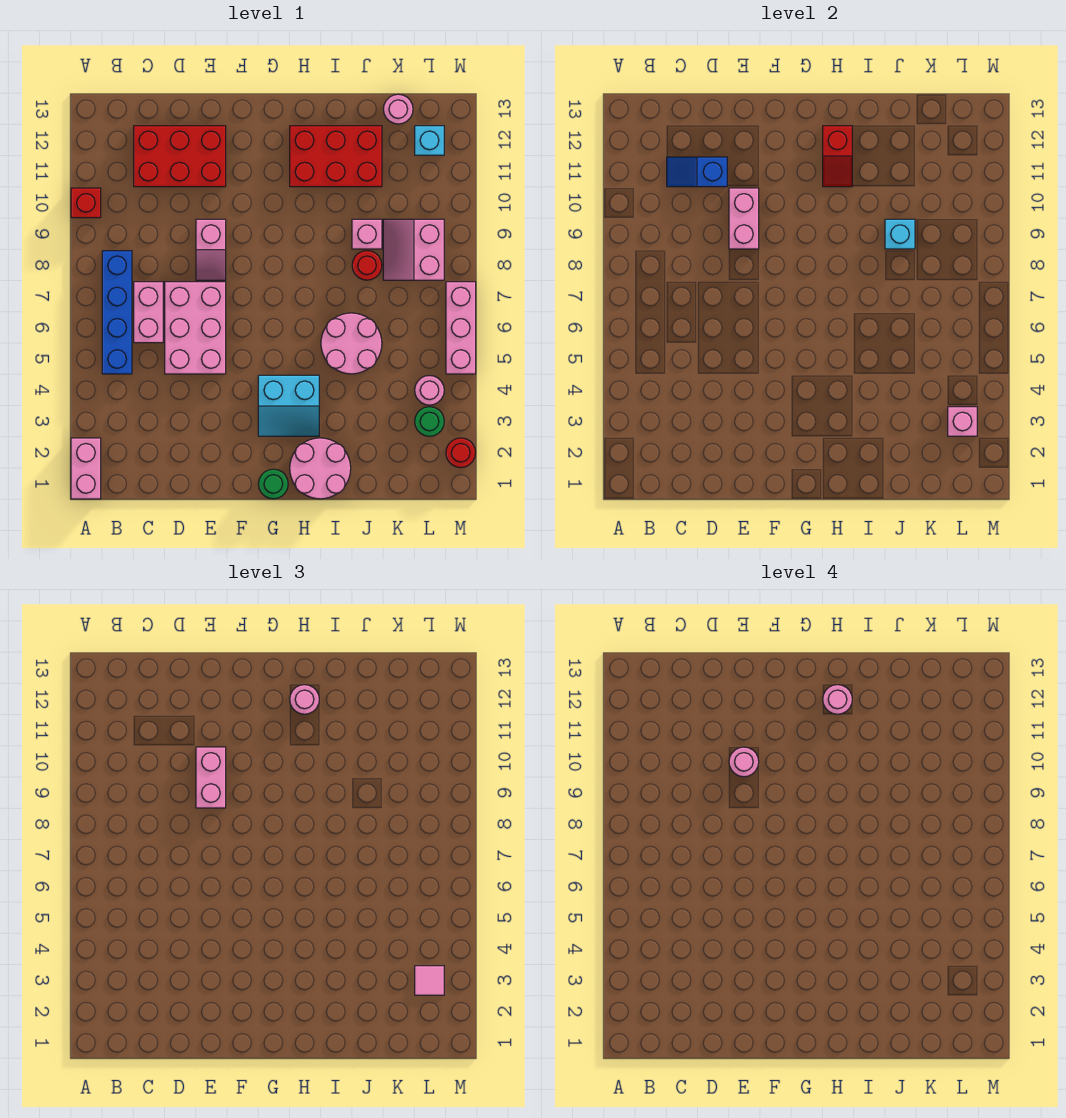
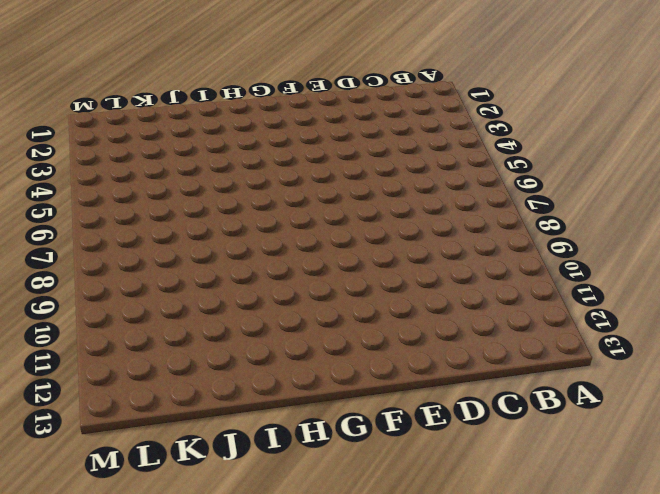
none -> pink brick A1:A2 level 1
none -> red brick A10 level 1
none -> blue brick B5:B8 level 1
none -> pink brick C6:C7 level 1

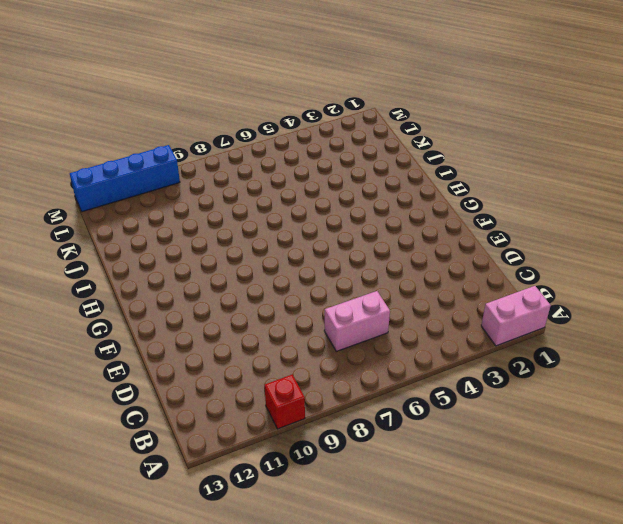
blue brick M10:M13 level 1 -> blue brick B5:B8 level 1
none -> red brick C11:E12 level 1
none -> pink brick D5:E7 level 1
none -> pink slope E8:E9 level 1 top 9
none -> green round brick G1 level 1

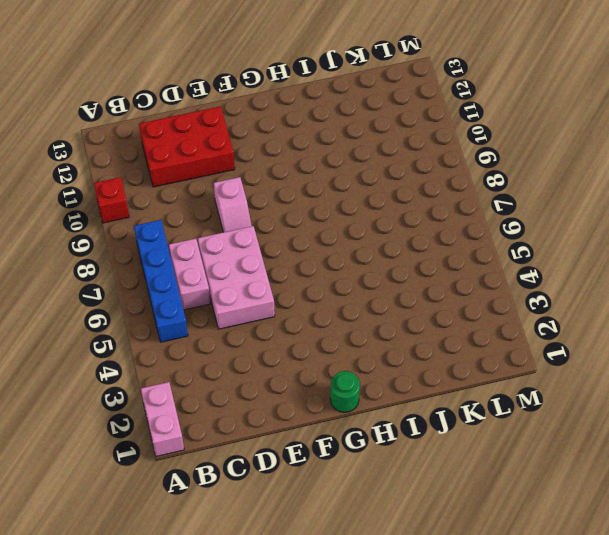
none -> cyan slope G3:H4 level 1 top 4
none -> pink round brick H1:I2 level 1
none -> red brick H11:J12 level 1
none -> pink round brick I5:J6 level 1

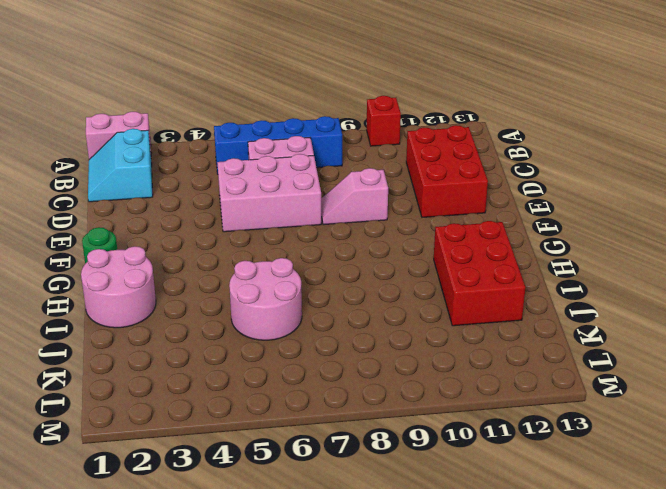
cyan slope B1:C2 level 1 top 2 -> cyan slope G3:H4 level 1 top 4
none -> red round brick J8 level 1
none -> pink brick J9 level 1
none -> pink slope K8:L9 level 1 top L
none -> pink round brick K13 level 1

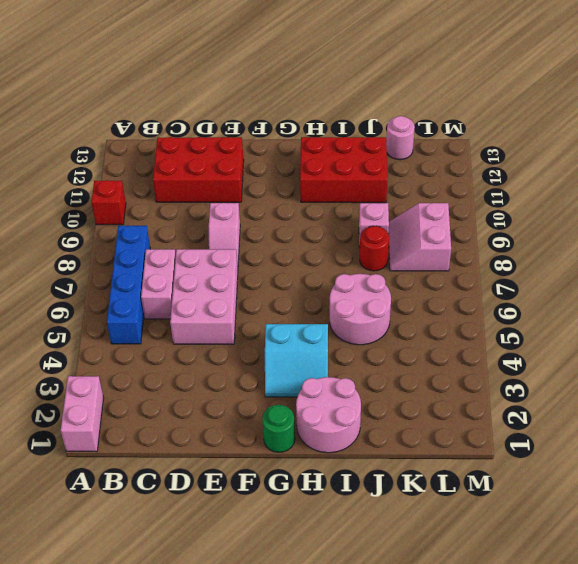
none -> green round brick L3 level 1
none -> pink round brick L4 level 1
none -> cyan brick L12 level 1
none -> red round brick M2 level 1

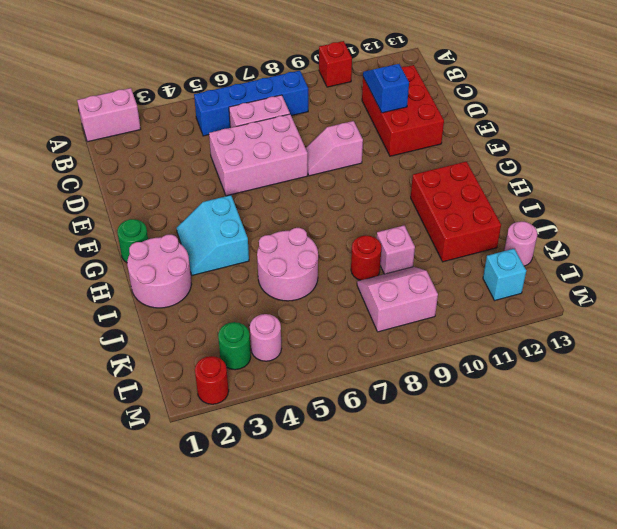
none -> pink brick M5:M7 level 1
none -> pink brick E9:E10 level 2
none -> red slope H11:H12 level 2 top 12
none -> cyan brick J9 level 2

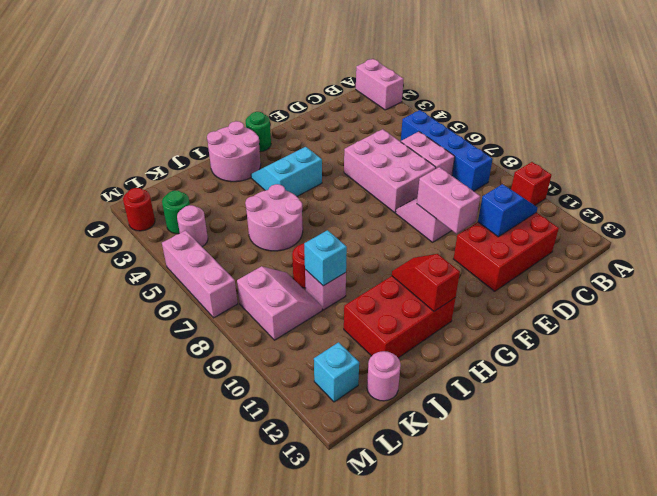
none -> pink brick L3 level 2
none -> pink brick E9:E10 level 3
none -> pink round brick H12 level 3
none -> pink tile L3 level 3

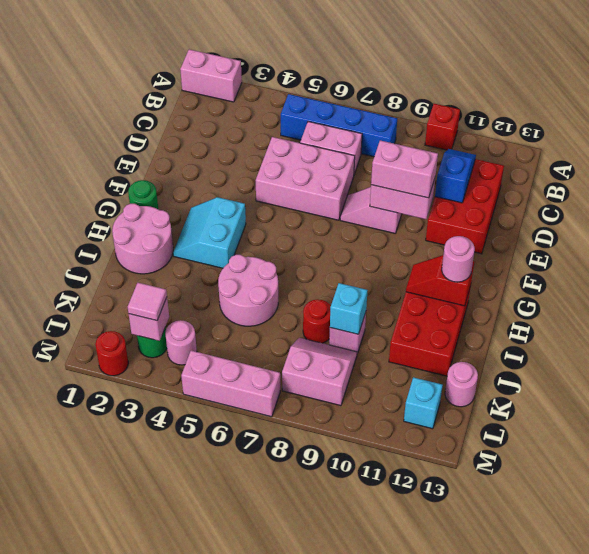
none -> pink round brick E10 level 4
none -> pink round brick H12 level 4

